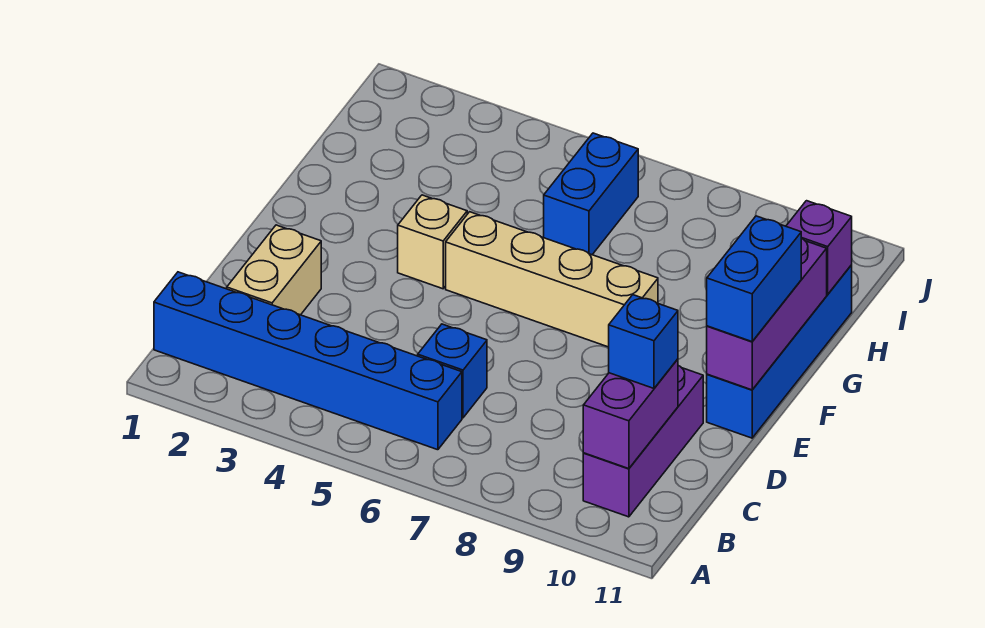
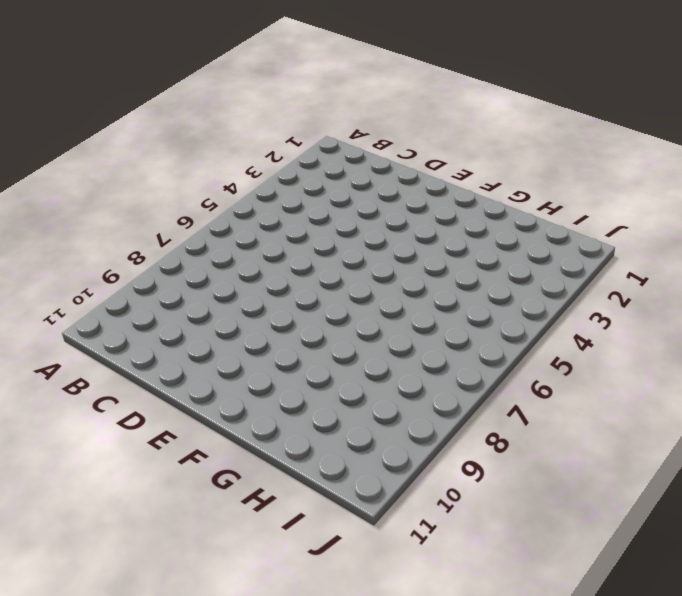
none -> blue brick B1:B6 level 1
none -> purple brick B10:D10 level 1
none -> tan brick C2:D2 level 1

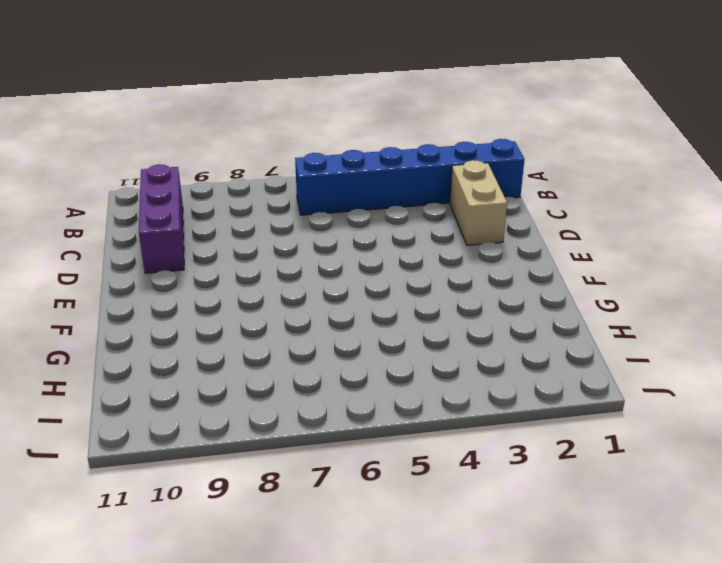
none -> blue brick C6 level 1
none -> blue brick E11:H11 level 1
none -> tan brick F4 level 1

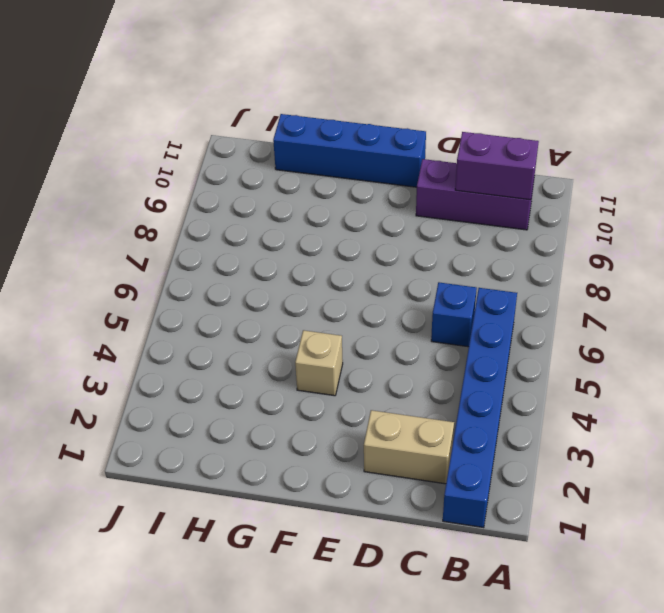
none -> tan brick F5:F8 level 1
none -> blue brick H6:I6 level 1
none -> purple brick E11:G11 level 2

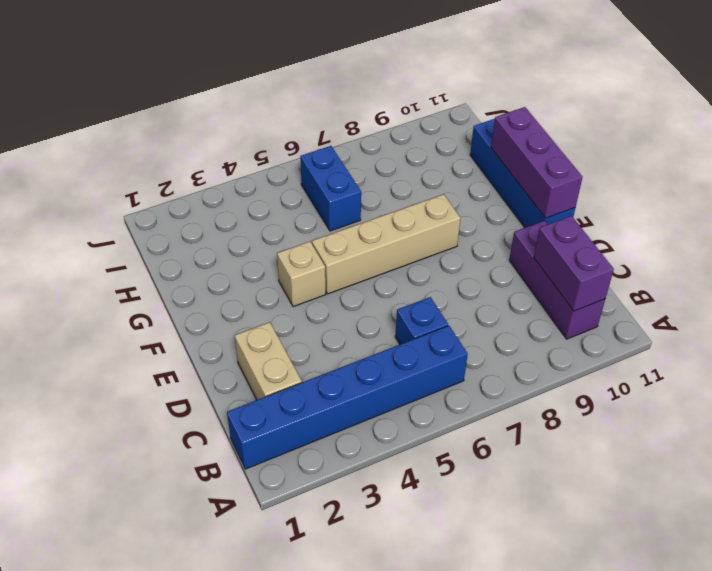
none -> purple brick H11 level 2
none -> blue brick C10 level 3
none -> blue brick E11:F11 level 3

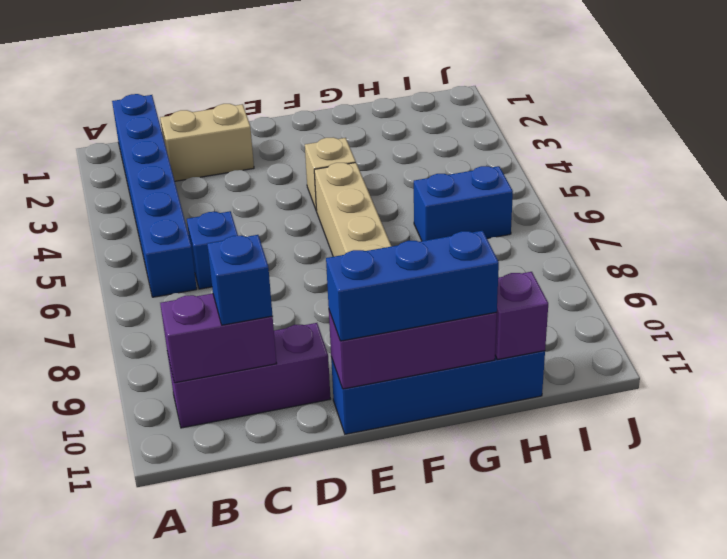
blue brick E11:G11 level 3 -> blue brick E11:F11 level 3

